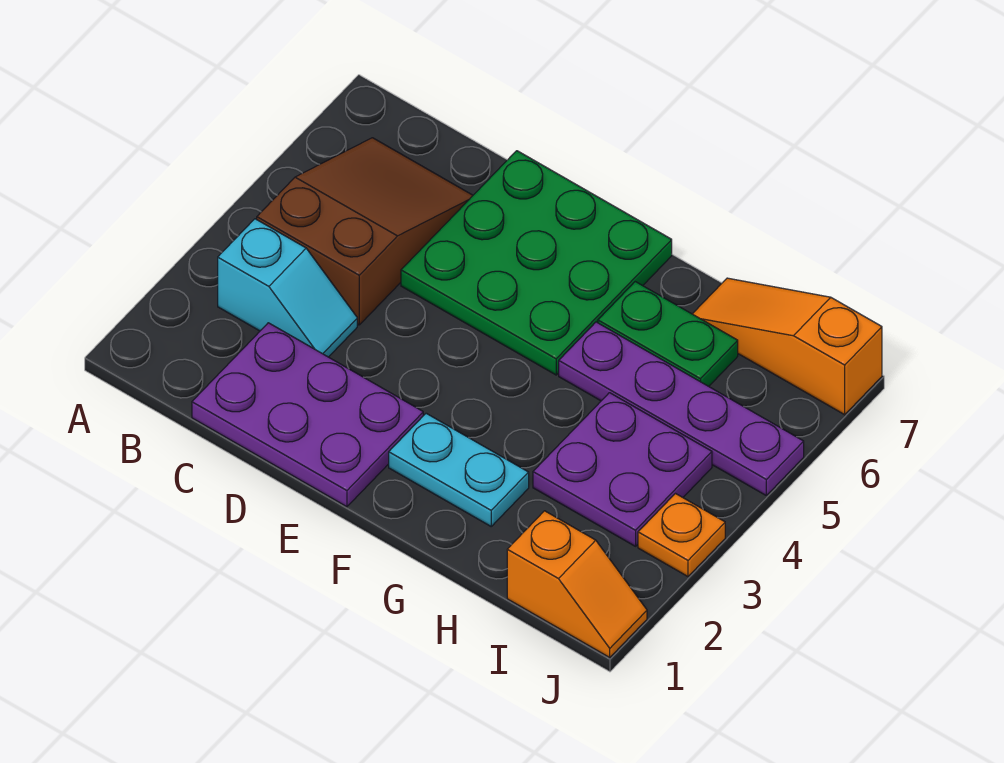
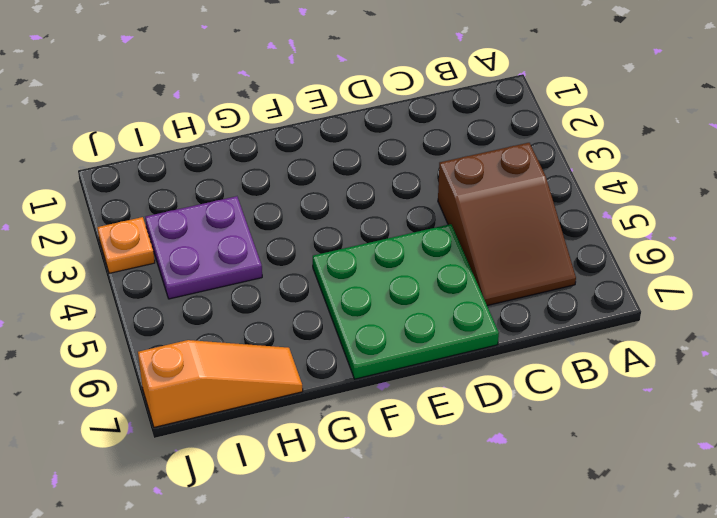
none -> cyan slope B3:C3 level 1 top B
none -> purple plate C1:E2 level 1

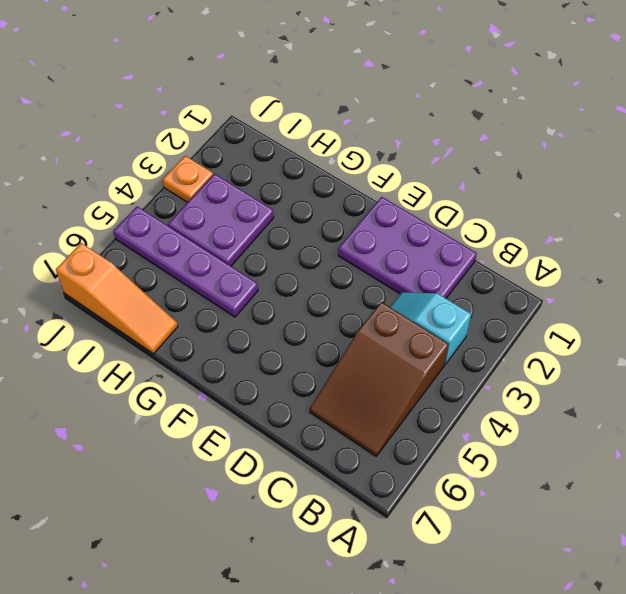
none -> green plate D5:F7 level 1
none -> cyan plate F2:G2 level 1

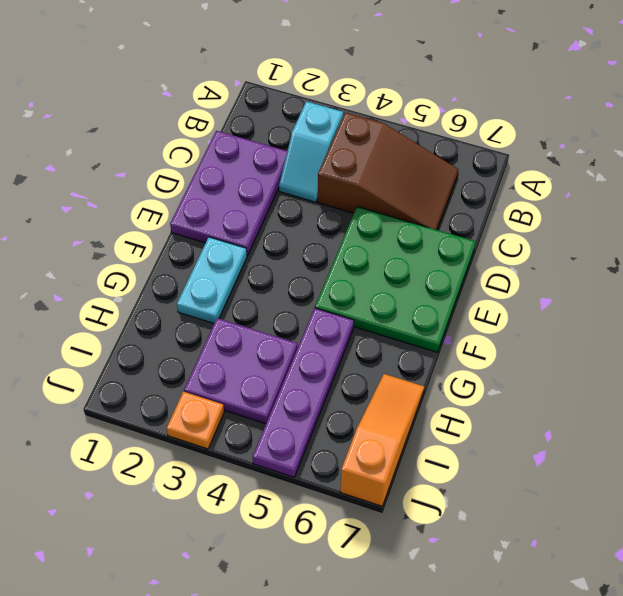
none -> green plate G6:H6 level 1
none -> orange slope I1:J1 level 1 top I

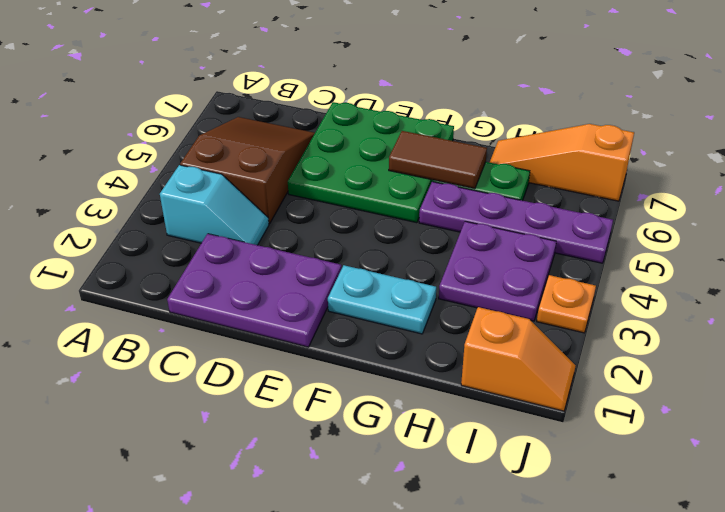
brown tile F6:G6 level 2 -> none

